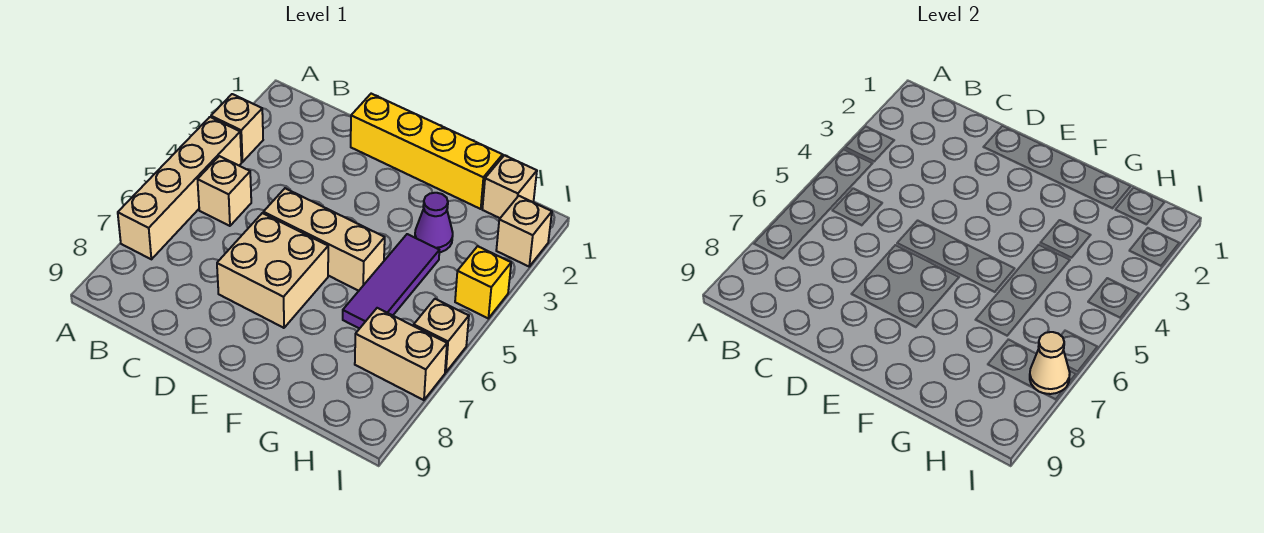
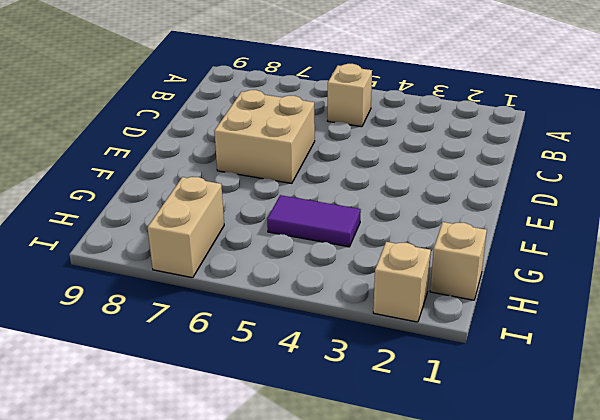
purple tile G4:G5 level 1 -> purple tile G4:G6 level 1
none -> tan brick A3 level 1
none -> tan brick A4:A7 level 1
none -> yellow brick D1:G1 level 1

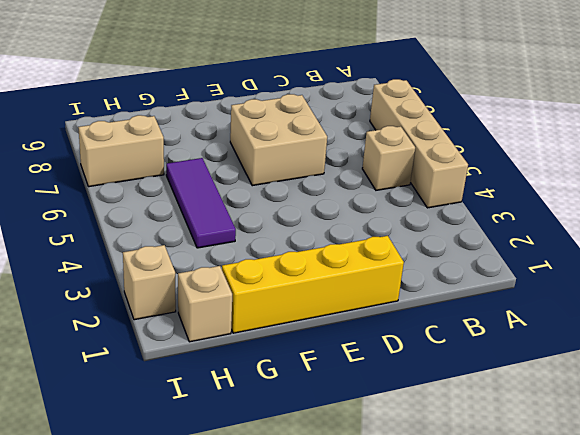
none -> tan brick A3 level 1
none -> tan brick D5:F5 level 1
none -> purple cone G3 level 1

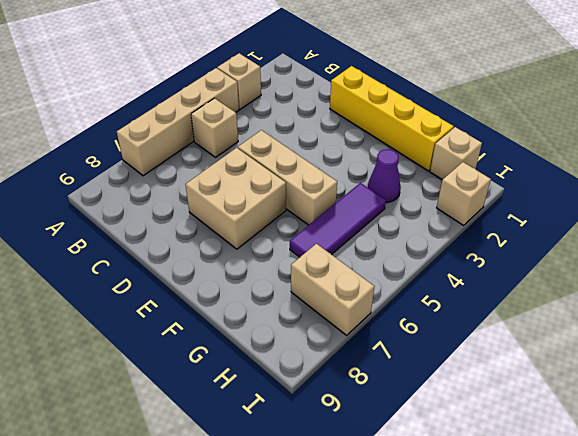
none -> yellow brick I4 level 1
none -> tan brick I6 level 1
none -> tan cone I7 level 2

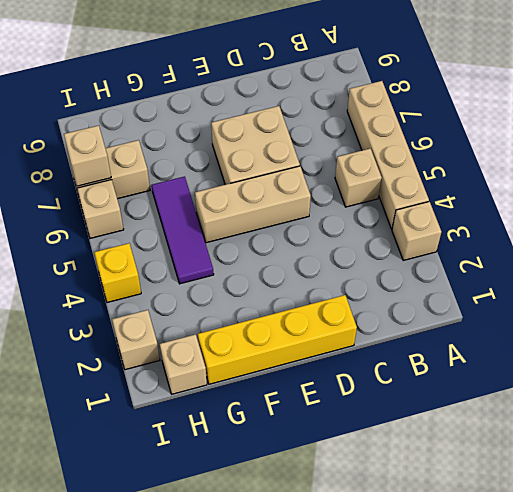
tan brick I7 level 2 -> tan cone I7 level 2
none -> purple cone G3 level 1

